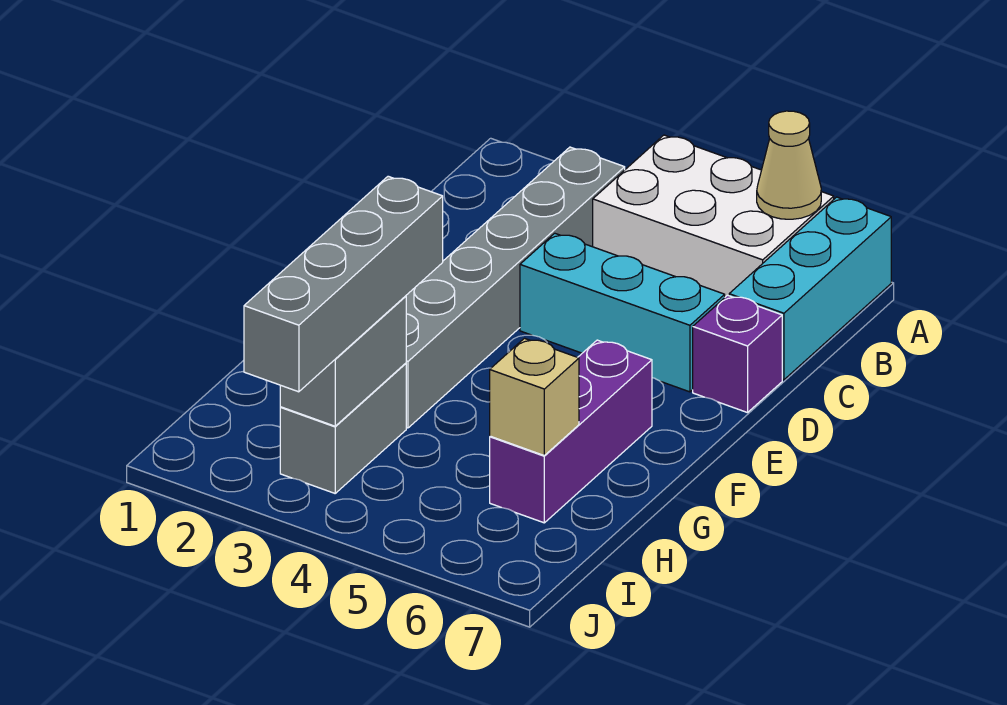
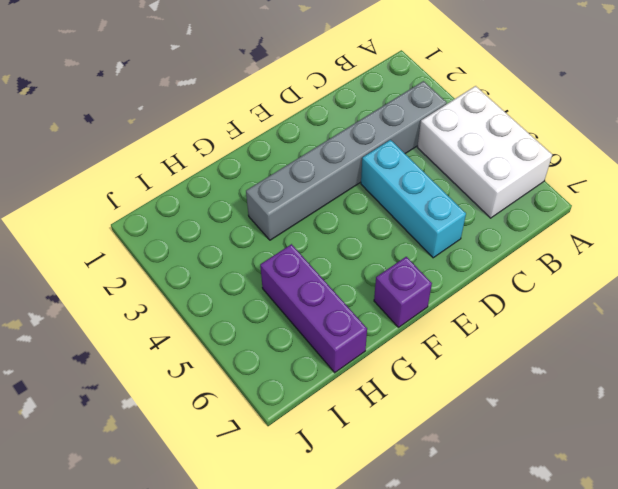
purple brick F7 level 1 -> purple brick D7 level 1
purple brick H5:H7 level 1 -> purple brick F6:H6 level 1
none -> cyan brick A7:C7 level 1
none -> grey brick H3:I3 level 1

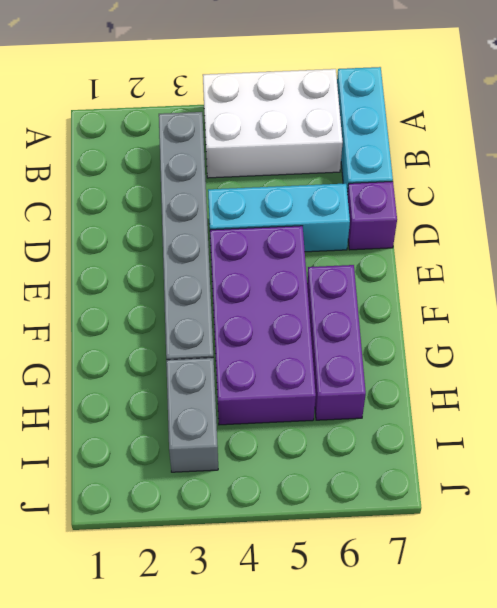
purple brick E4:H5 level 1 -> none
none -> tan cone A6 level 2
none -> grey brick H3:I3 level 2

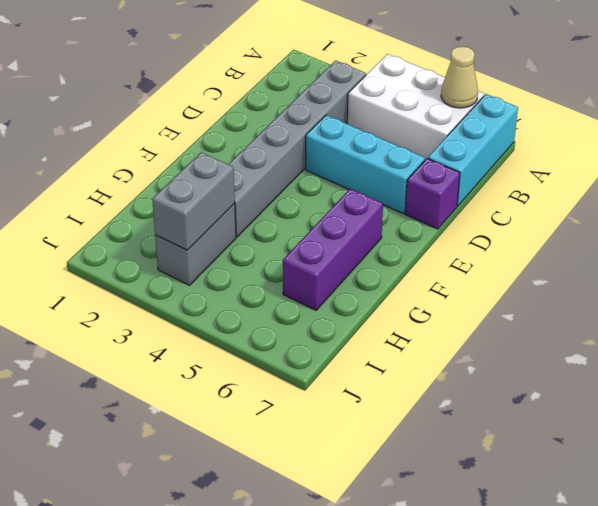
none -> tan brick H6 level 2
none -> grey brick G3:J3 level 3

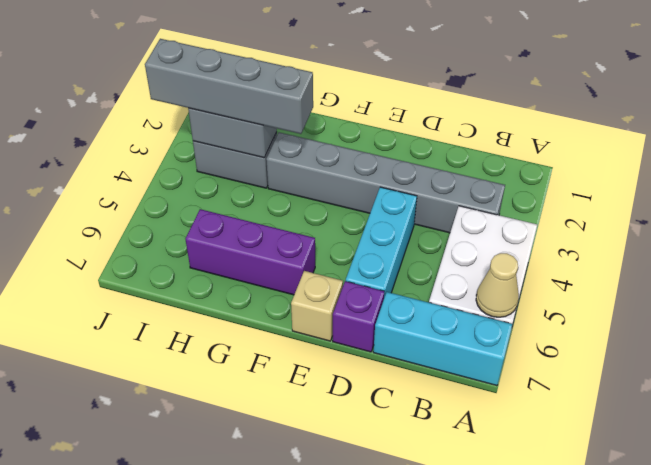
tan brick E7 level 1 -> tan brick H6 level 2

